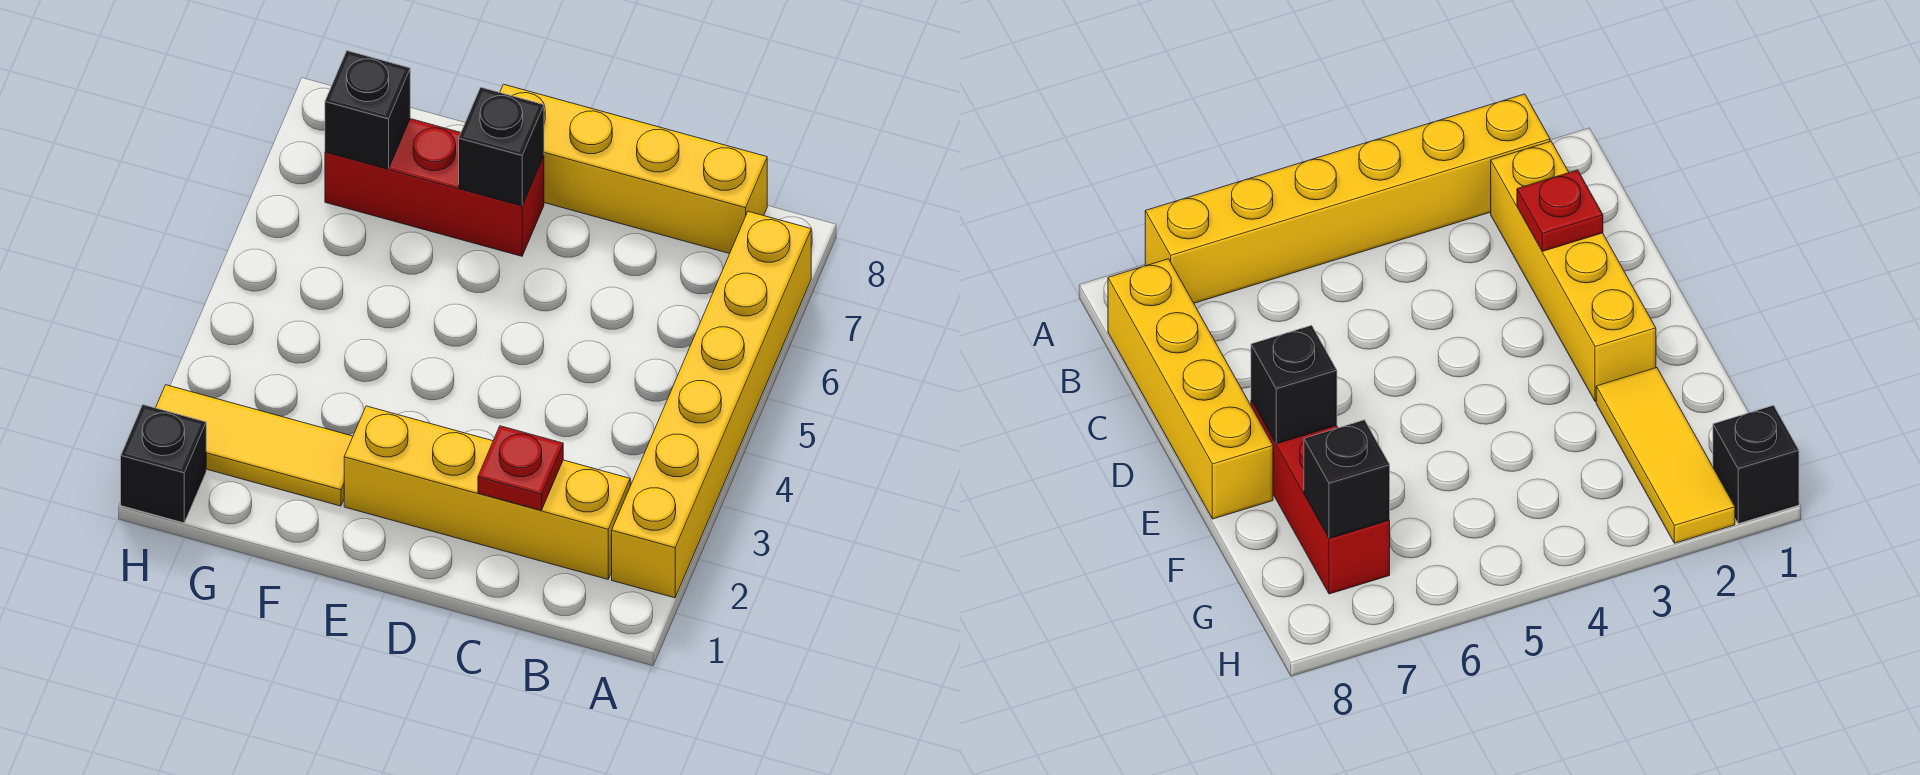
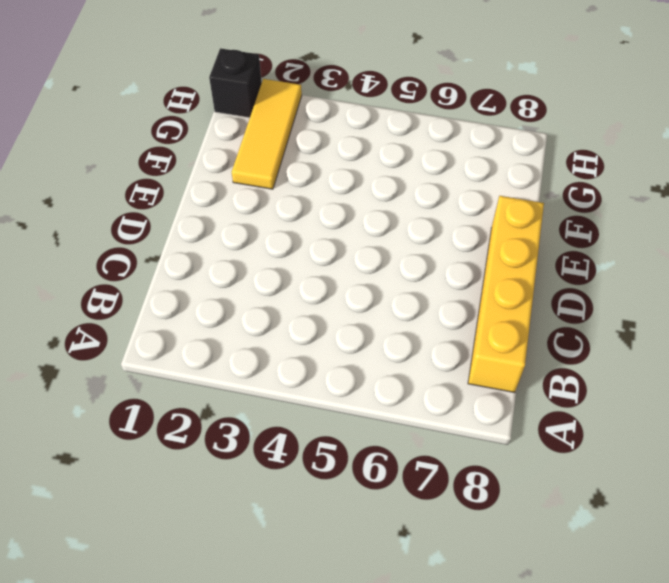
none -> yellow brick A2:A7 level 1
none -> yellow brick B2:E2 level 1

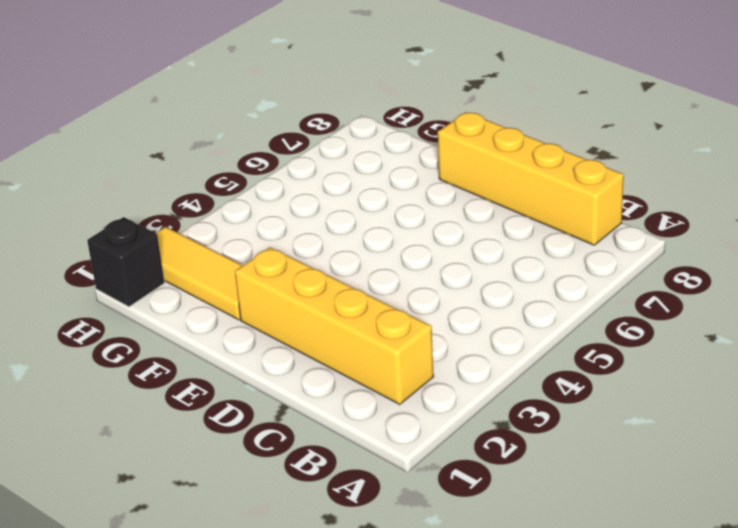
none -> yellow brick A2:A7 level 1
none -> red brick E7:G7 level 1

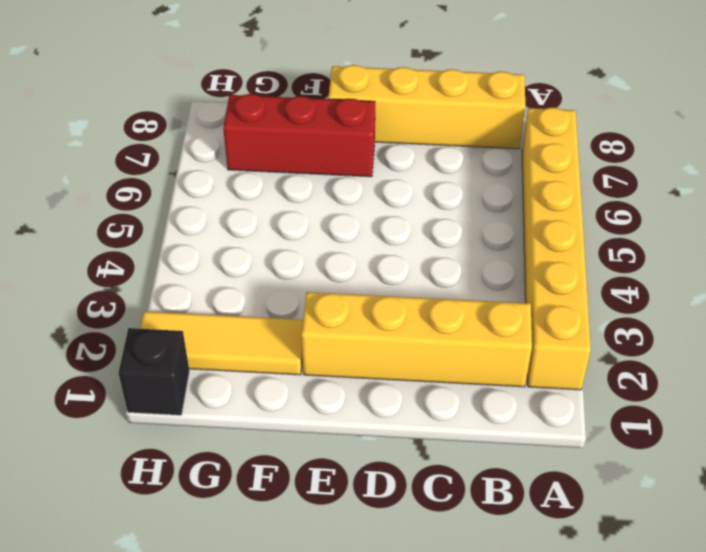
none -> red plate C2 level 2
none -> black brick E7 level 2

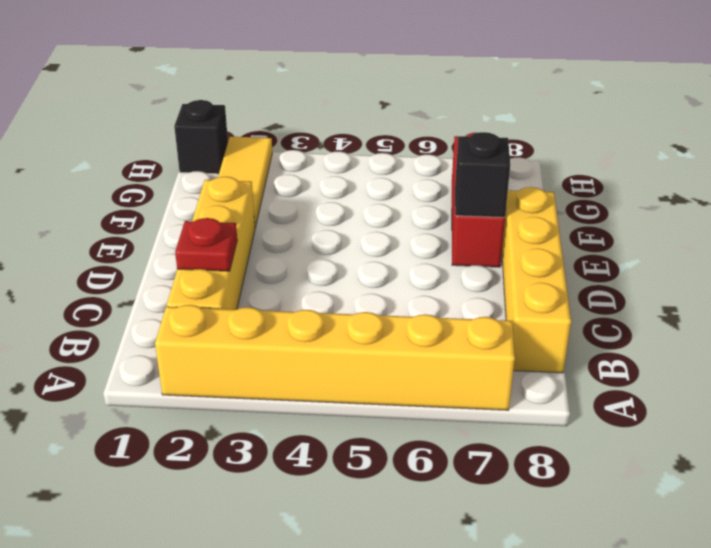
none -> black brick G7 level 2

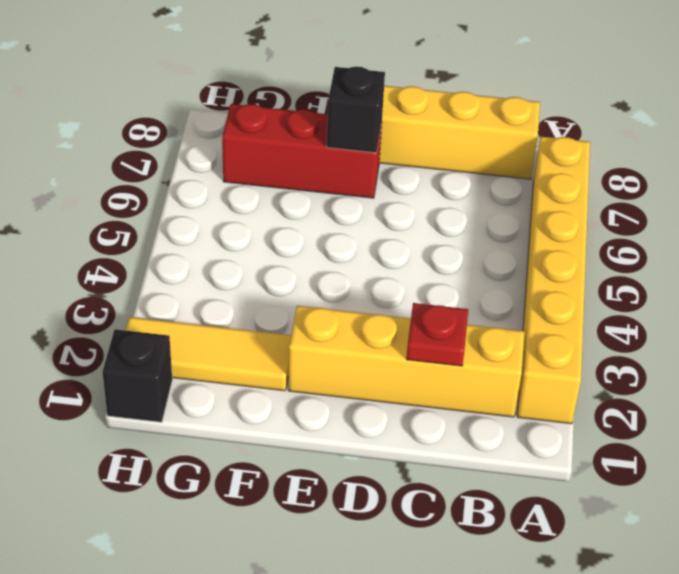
none -> black brick G7 level 2

